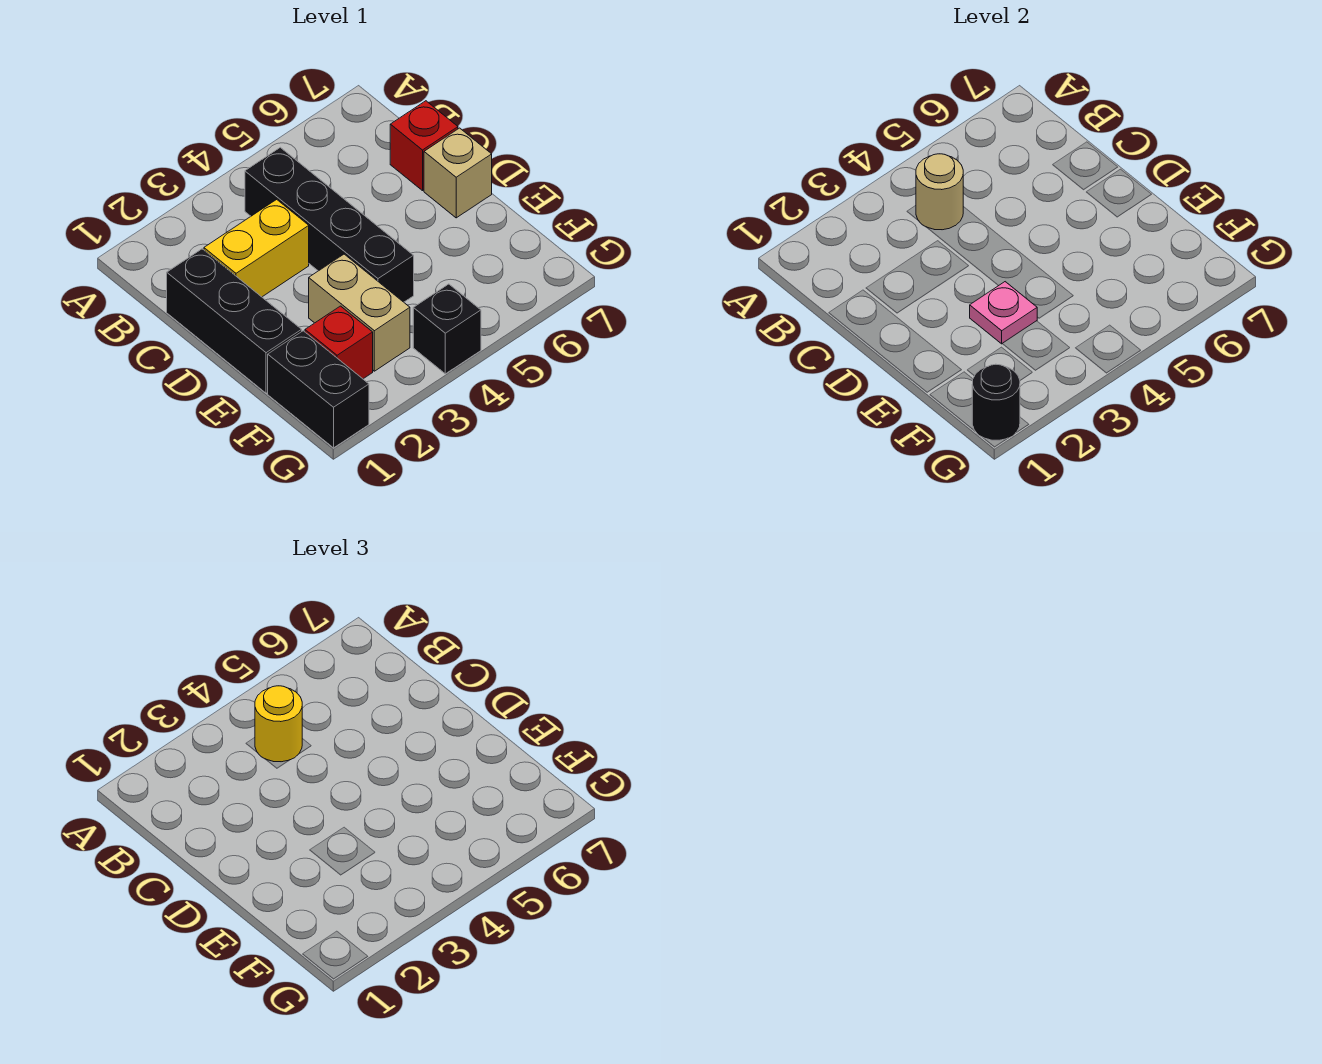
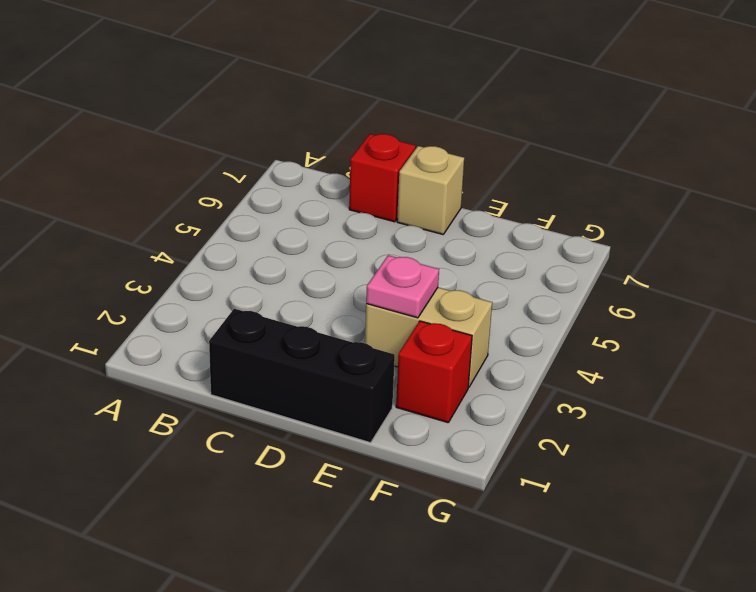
none -> black brick B4:E4 level 1
none -> yellow brick C2:C3 level 1
none -> black brick F1:G1 level 1

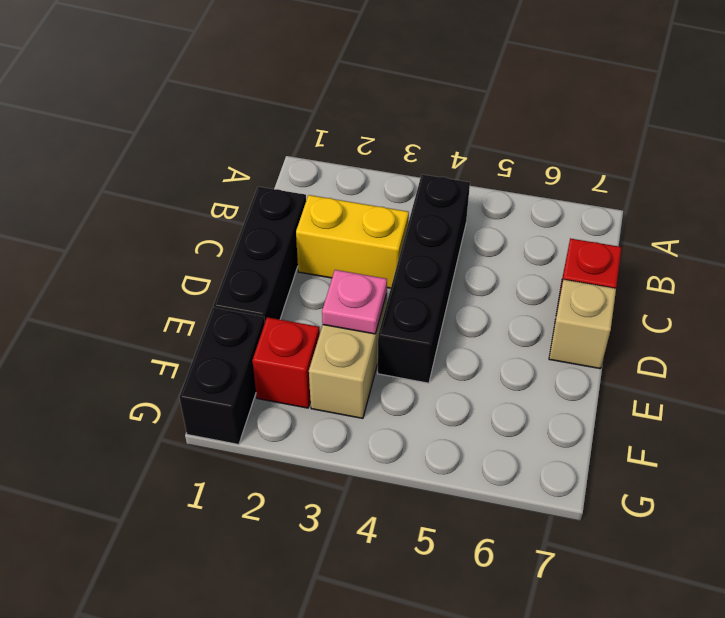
none -> black brick G4 level 1
none -> tan round brick B4 level 2
none -> black round brick G1 level 2

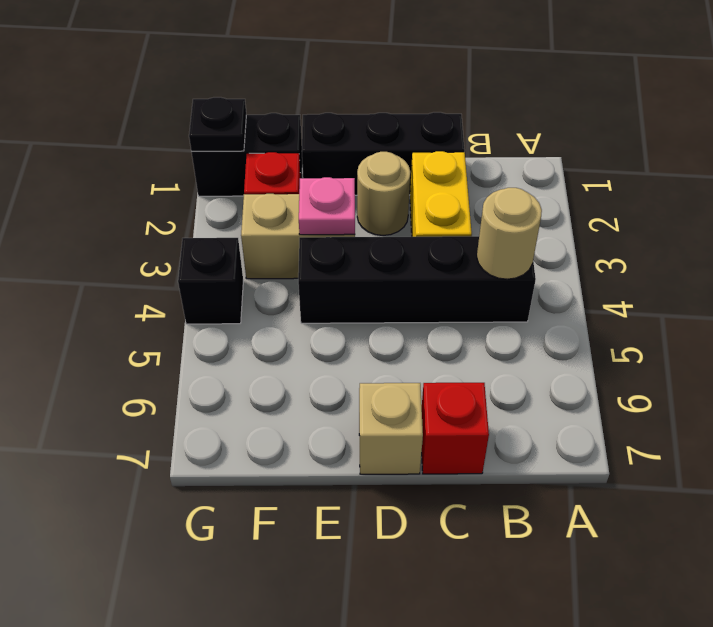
tan round brick D2 level 1 -> none
black plate G1 level 2 -> black round brick G1 level 2
none -> yellow round brick B4 level 3

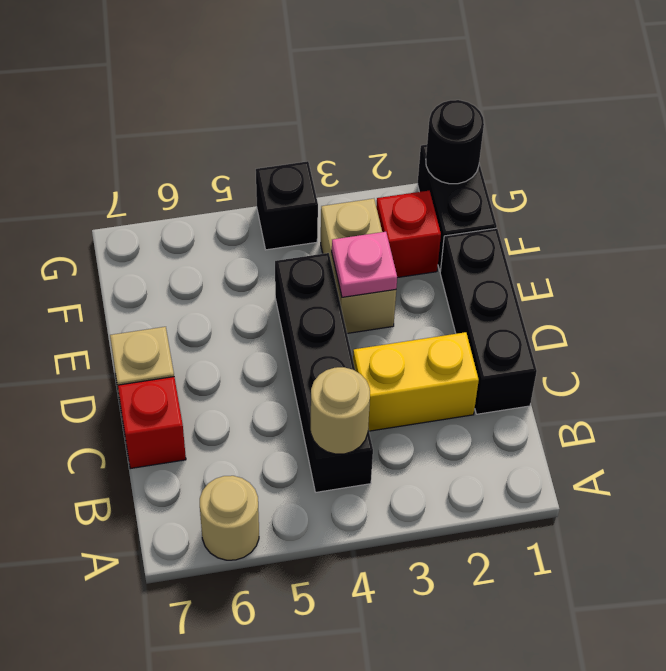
tan round brick A6 level 1 -> none
none -> yellow round brick B4 level 3

